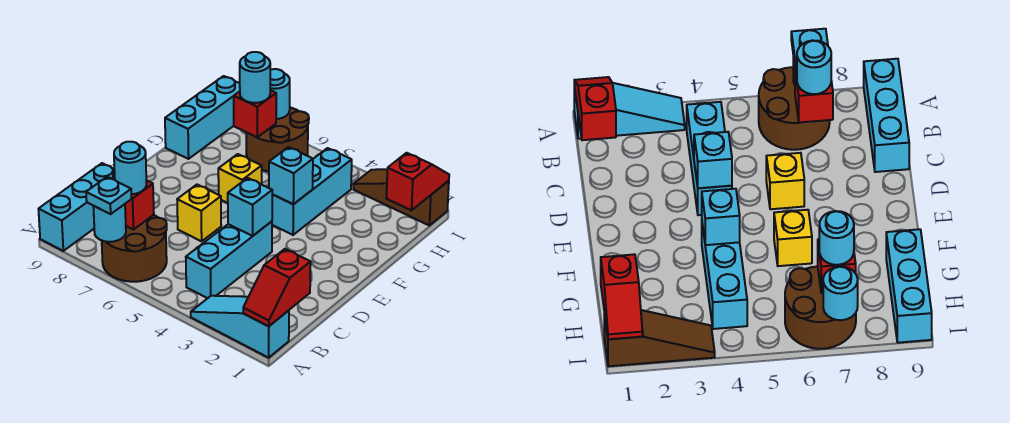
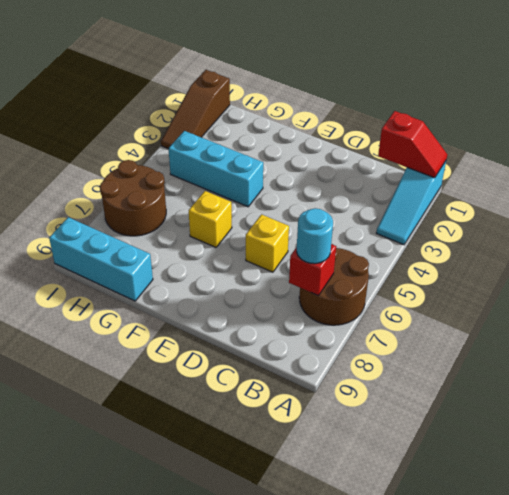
none -> cyan brick A9:C9 level 1
none -> cyan brick B4:D4 level 1
none -> cyan round brick A7 level 2

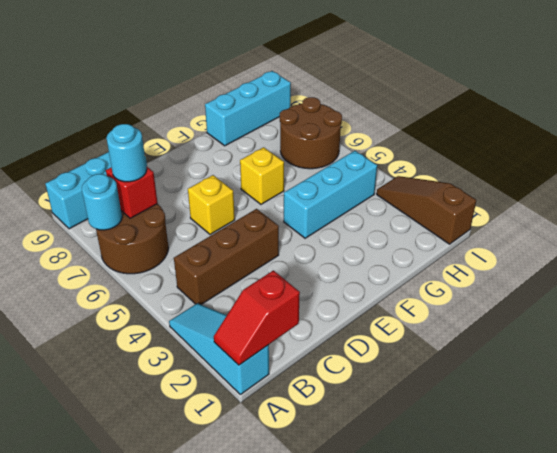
brown brick B4:D4 level 1 -> cyan brick B4:D4 level 1
none -> cyan brick D4 level 2
none -> cyan brick F4 level 2
none -> red slope H1:I1 level 2 top H

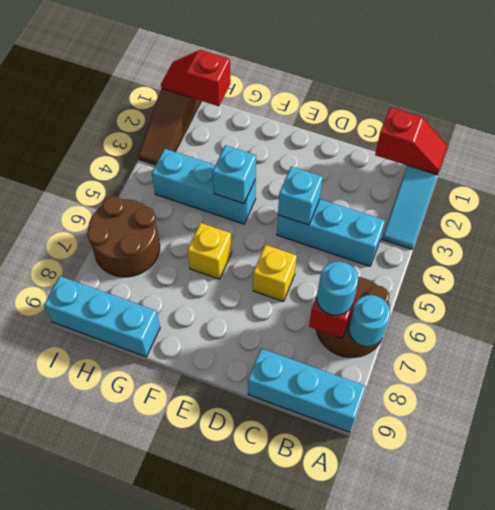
none -> red brick H7 level 2
none -> cyan round brick I7 level 2
none -> cyan plate A7 level 3

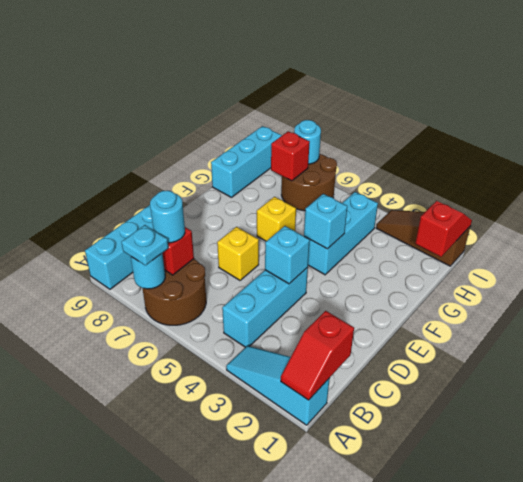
none -> cyan round brick H7 level 3

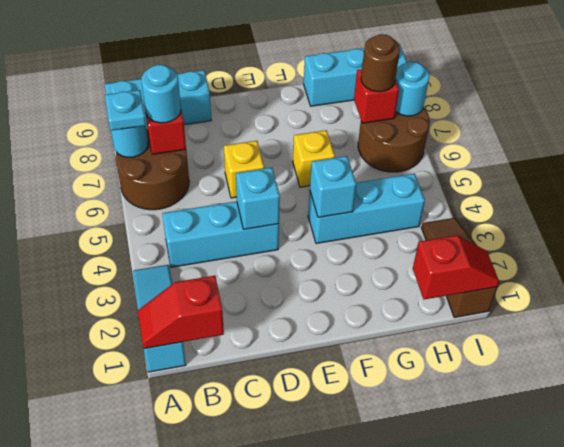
brown round brick H7 level 3 -> cyan round brick H7 level 3

